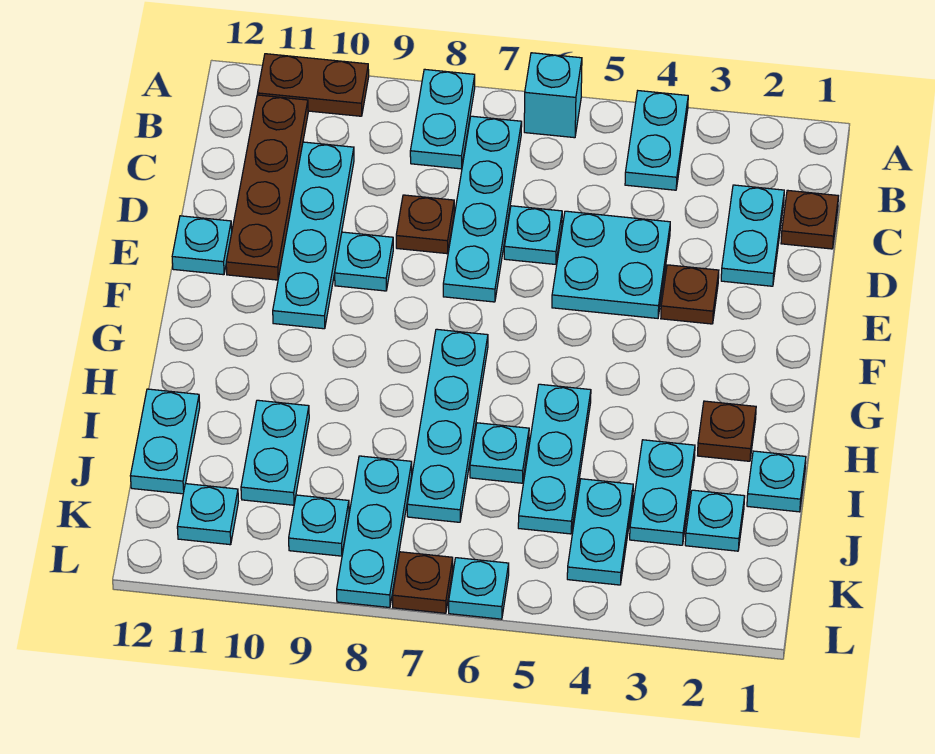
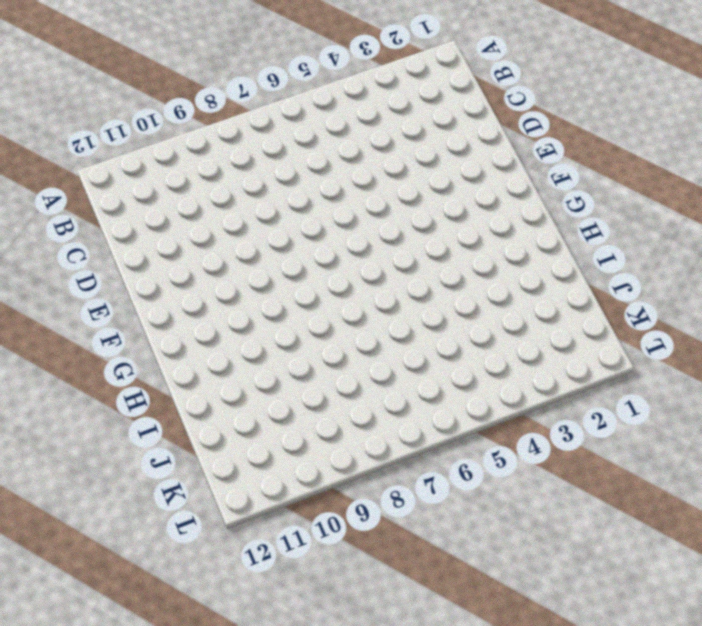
none -> cyan plate A4:B4 level 1
none -> cyan brick A6 level 1
none -> cyan plate A8:B8 level 1
none -> brown plate A10:A11 level 1

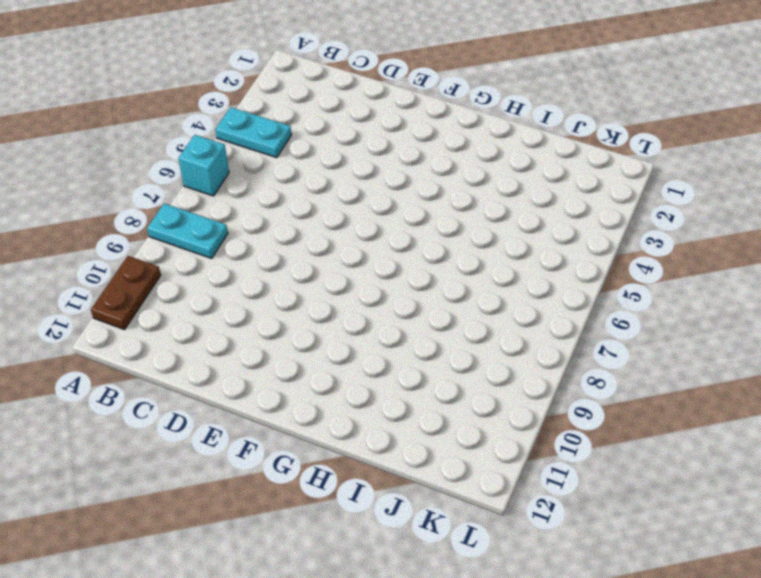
none -> cyan plate B7:E7 level 1
none -> brown plate B11:E11 level 1
none -> brown plate C1 level 1
none -> cyan plate C2:D2 level 1

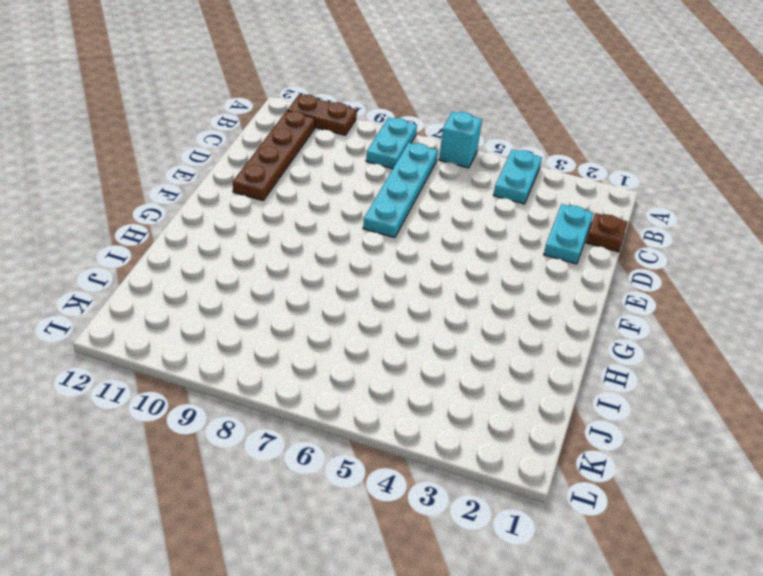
none -> cyan plate C10:F10 level 1
none -> cyan plate D4:E5 level 1
none -> cyan plate D6 level 1
none -> brown plate D8 level 1

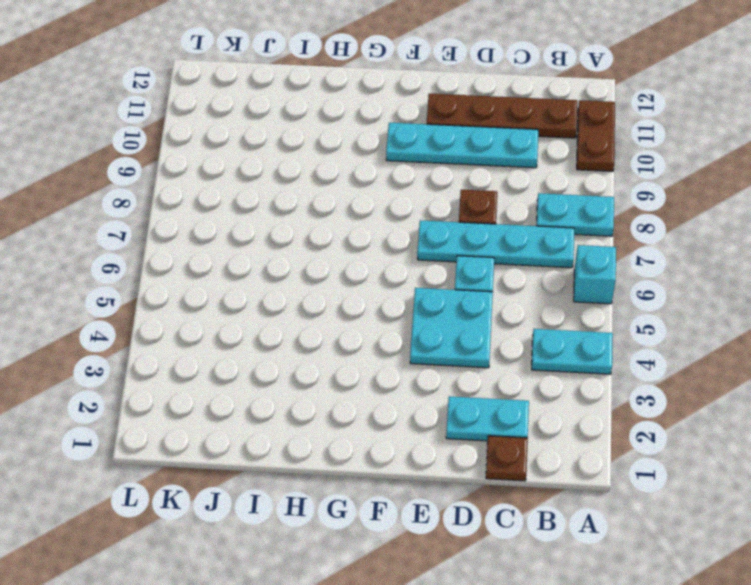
none -> brown plate E3 level 1
none -> cyan plate E9 level 1
none -> cyan plate E12 level 1
none -> cyan plate G7:J7 level 1

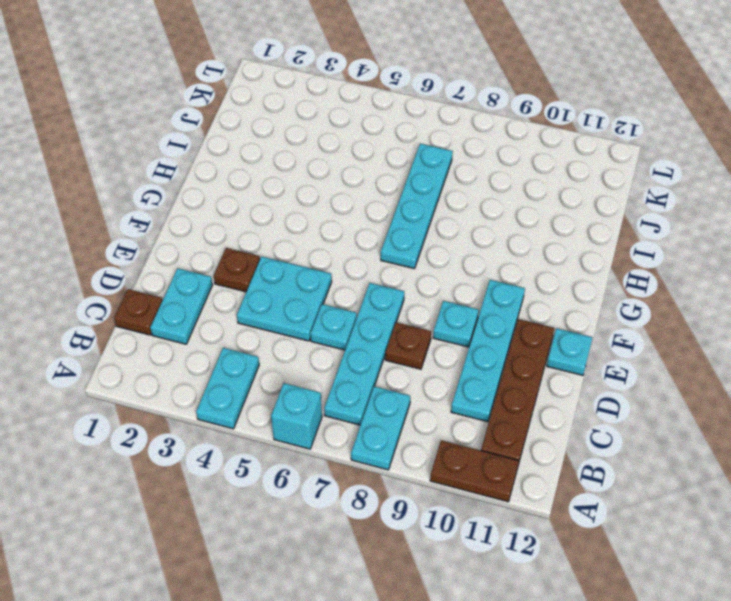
none -> brown plate H2 level 1
none -> cyan plate H5:J5 level 1
none -> cyan plate I1 level 1
none -> cyan plate I3:J3 level 1

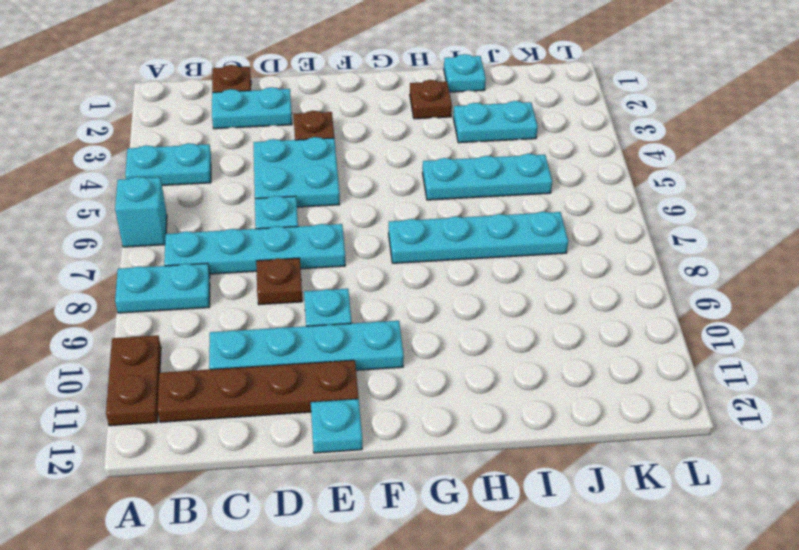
none -> cyan plate I6 level 1
none -> cyan plate I10:J10 level 1
none -> cyan plate I12:J12 level 1
none -> cyan plate J2 level 1

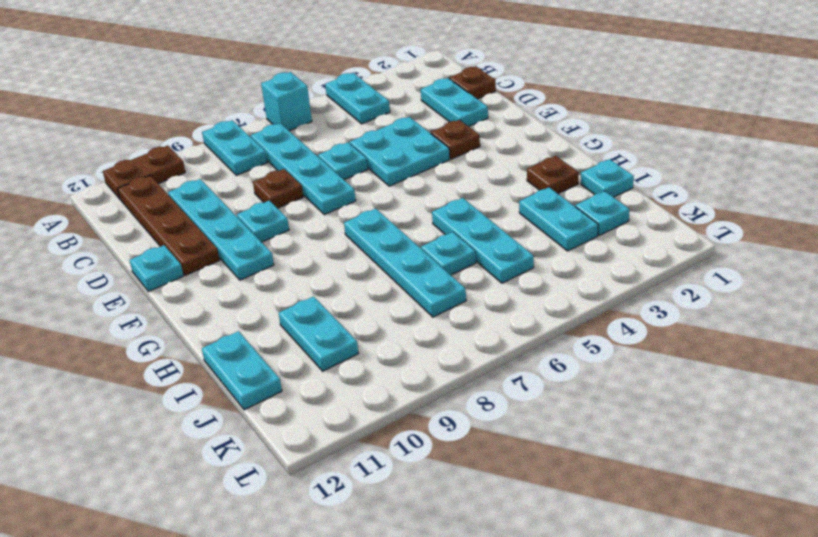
none -> cyan plate J4:K4 level 1
none -> cyan plate J8:L8 level 1
none -> cyan plate K9 level 1
none -> cyan plate K11 level 1

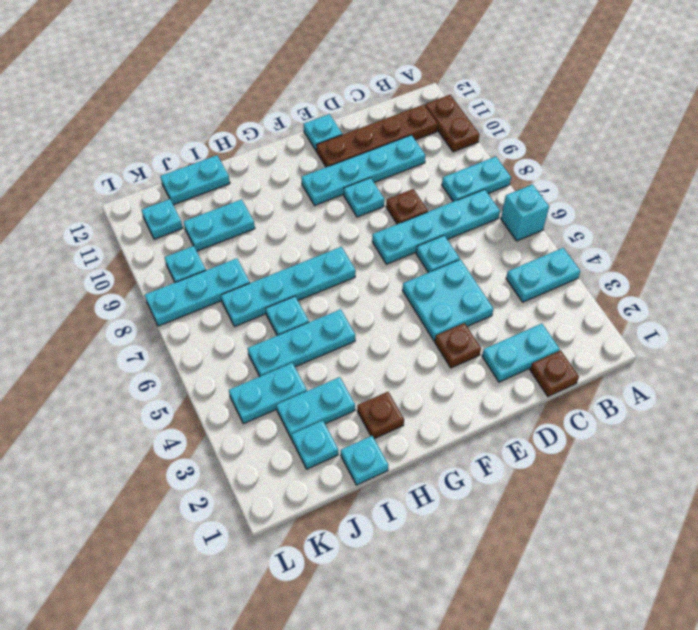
none -> cyan plate L6 level 1
none -> brown plate L7 level 1

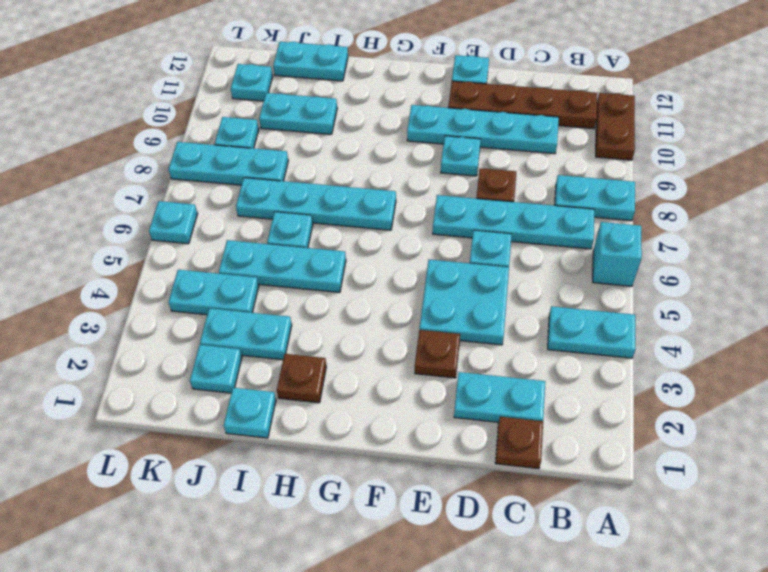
none -> brown plate L7 level 1

